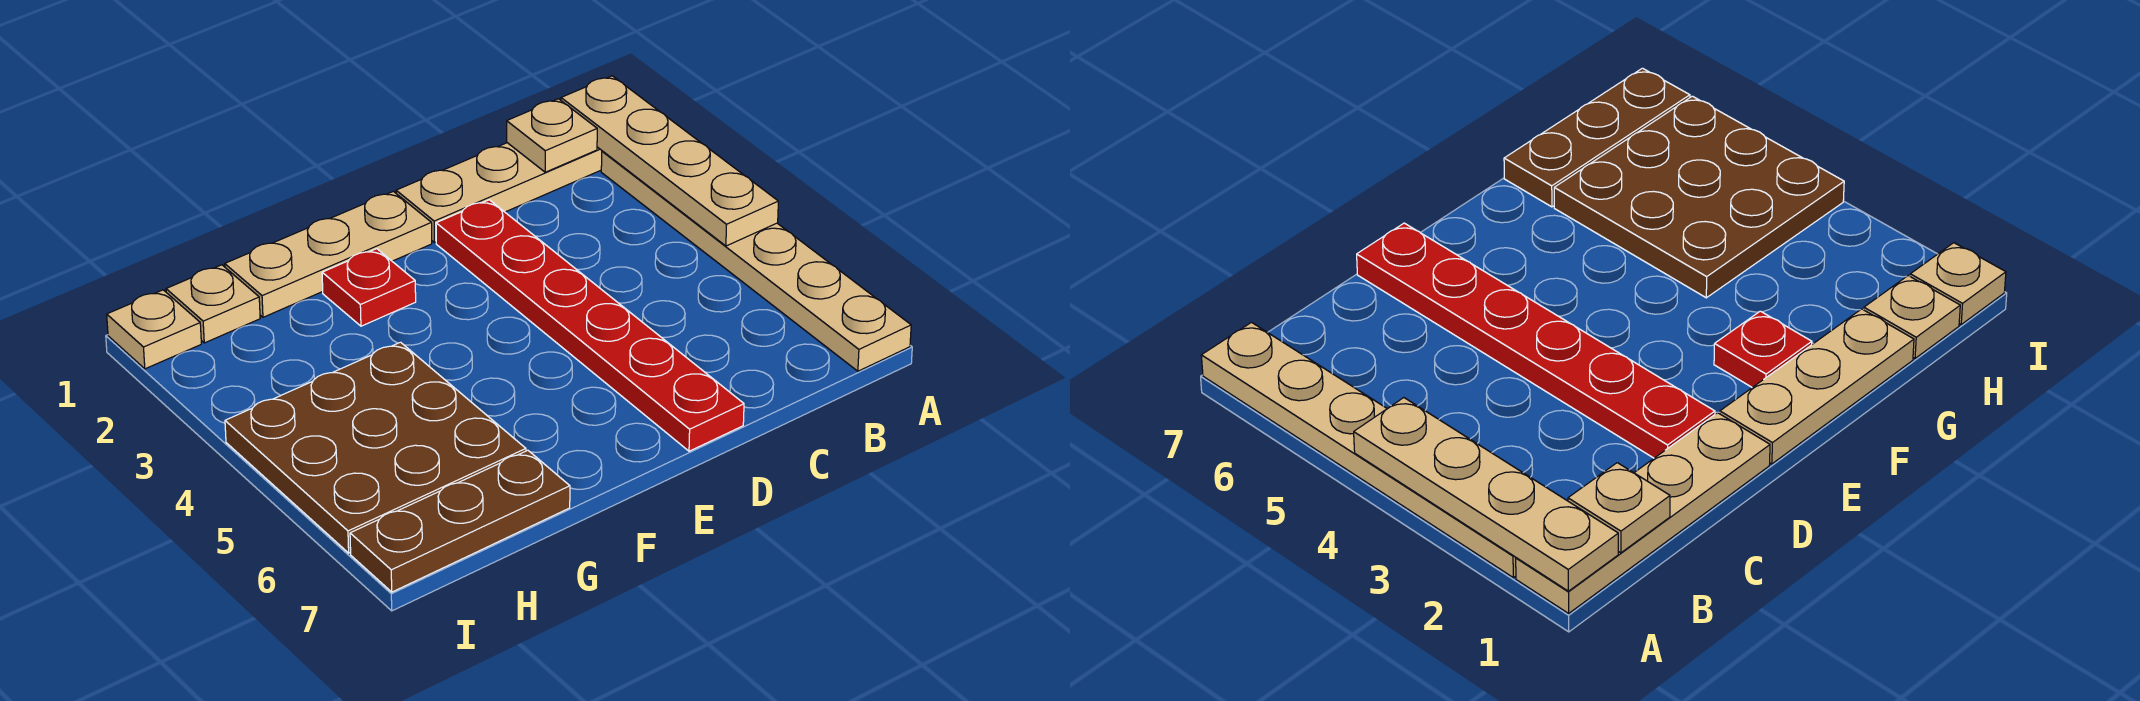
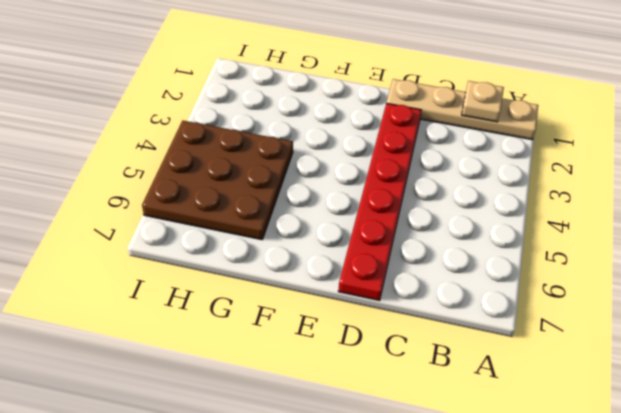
none -> tan plate A2:A7 level 1
none -> tan plate E1:G1 level 1

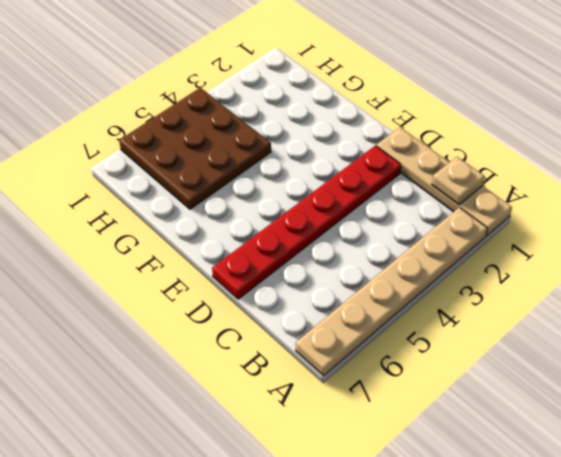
none -> tan plate E1:G1 level 1
none -> red plate F2 level 1

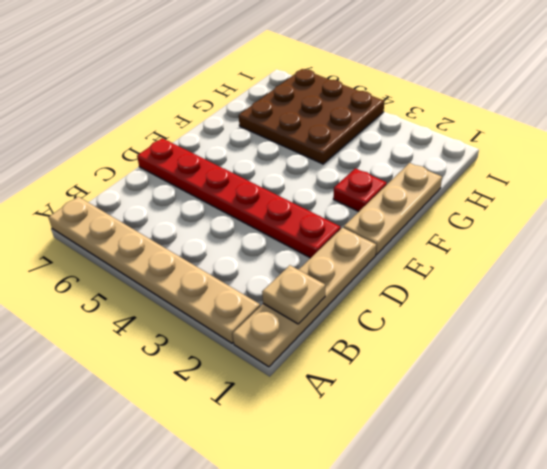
none -> brown plate G7:I7 level 1
none -> tan plate H1 level 1

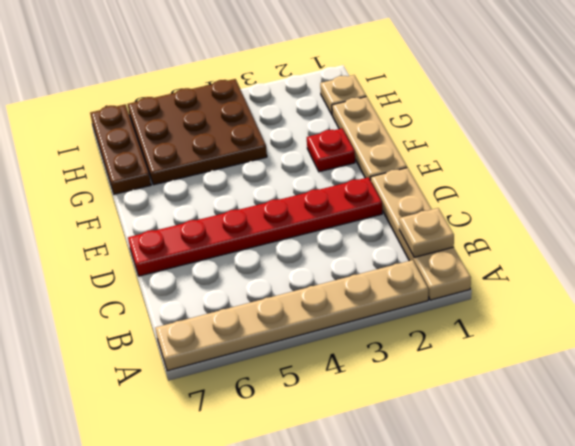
none -> tan plate I1 level 1
none -> tan plate A1:A4 level 2

